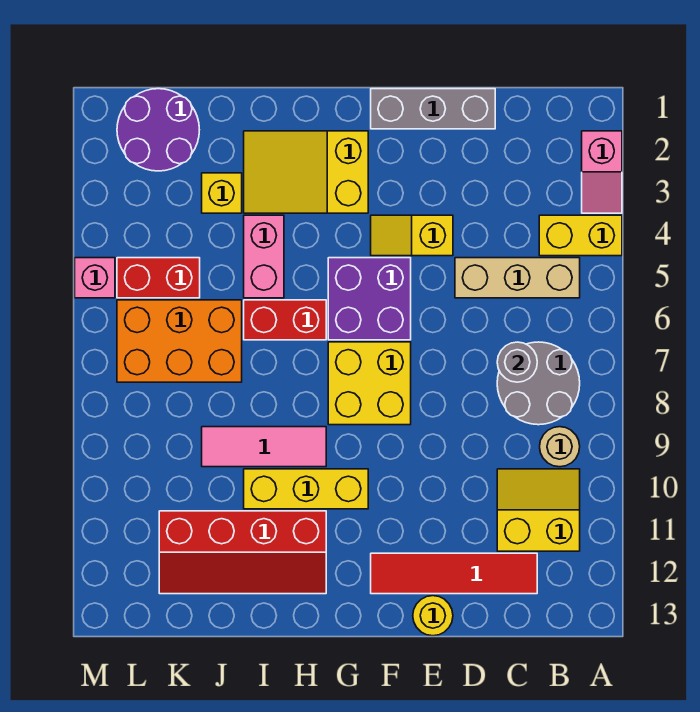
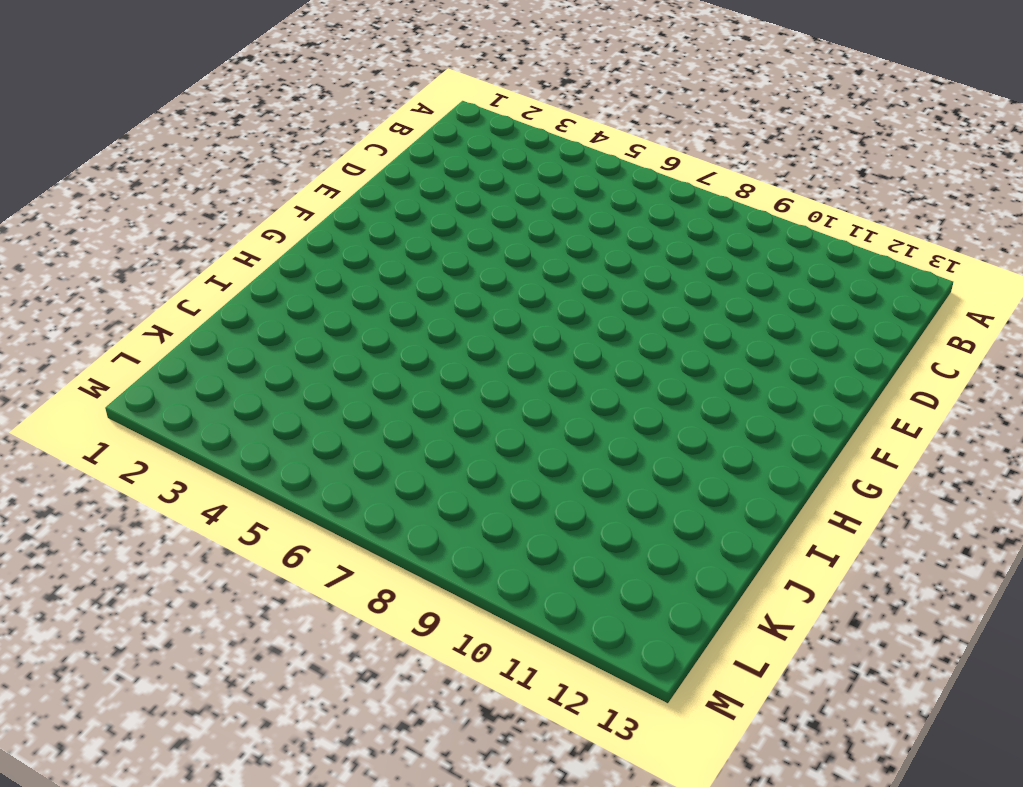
none -> pink slope A2:A3 level 1 top 2
none -> yellow brick A4:B4 level 1
none -> tan brick B5:D5 level 1

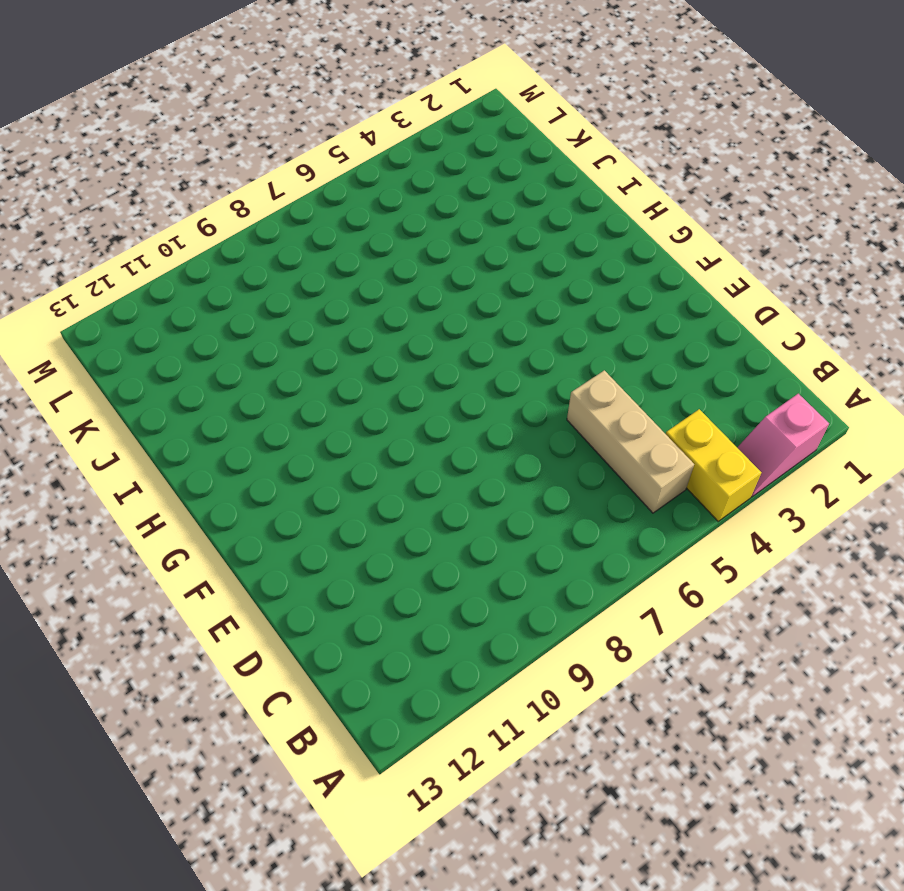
none -> grey round brick B7:C8 level 1
none -> tan round brick B9 level 1
none -> yellow slope B10:C11 level 1 top 11

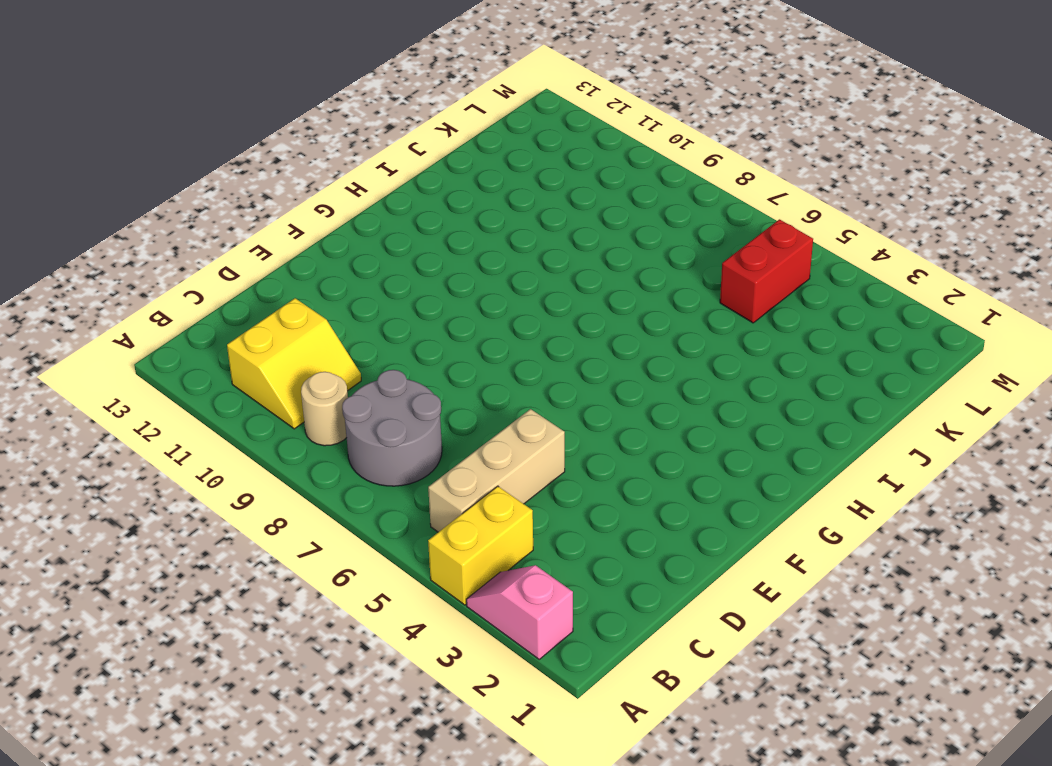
none -> red tile C12:F12 level 1
none -> grey brick D1:F1 level 1
none -> yellow slope E4:F4 level 1 top E

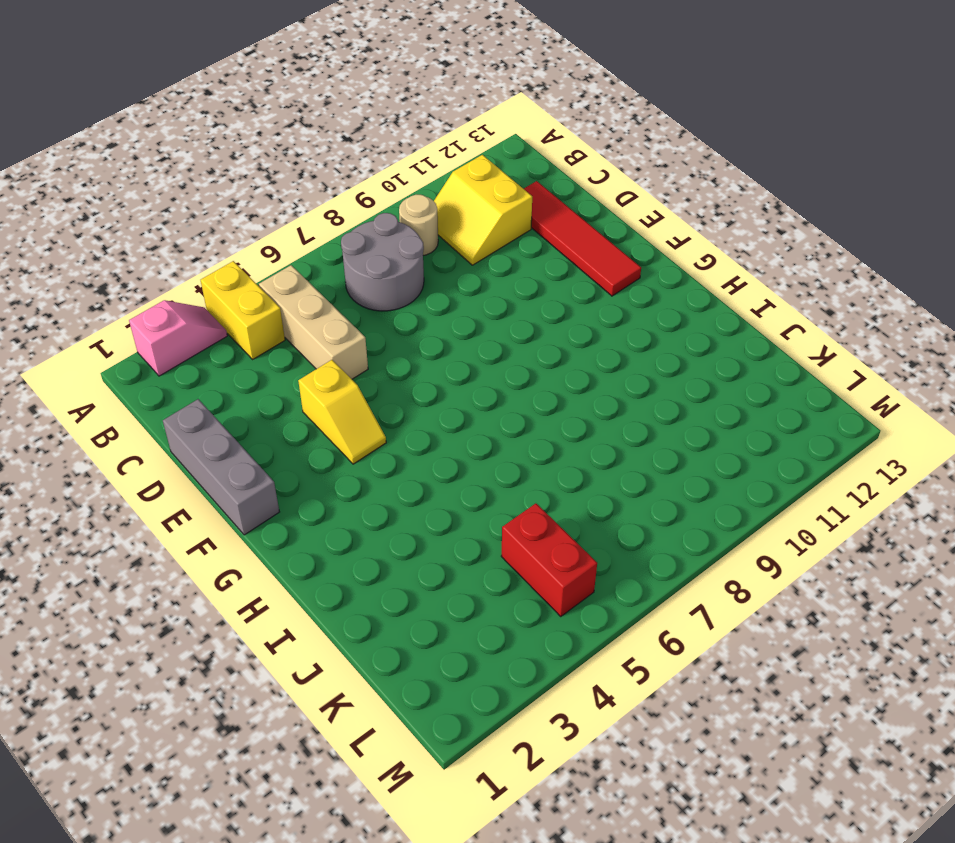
none -> yellow round brick E13 level 1
none -> purple brick F5:G6 level 1
none -> yellow brick F7:G8 level 1

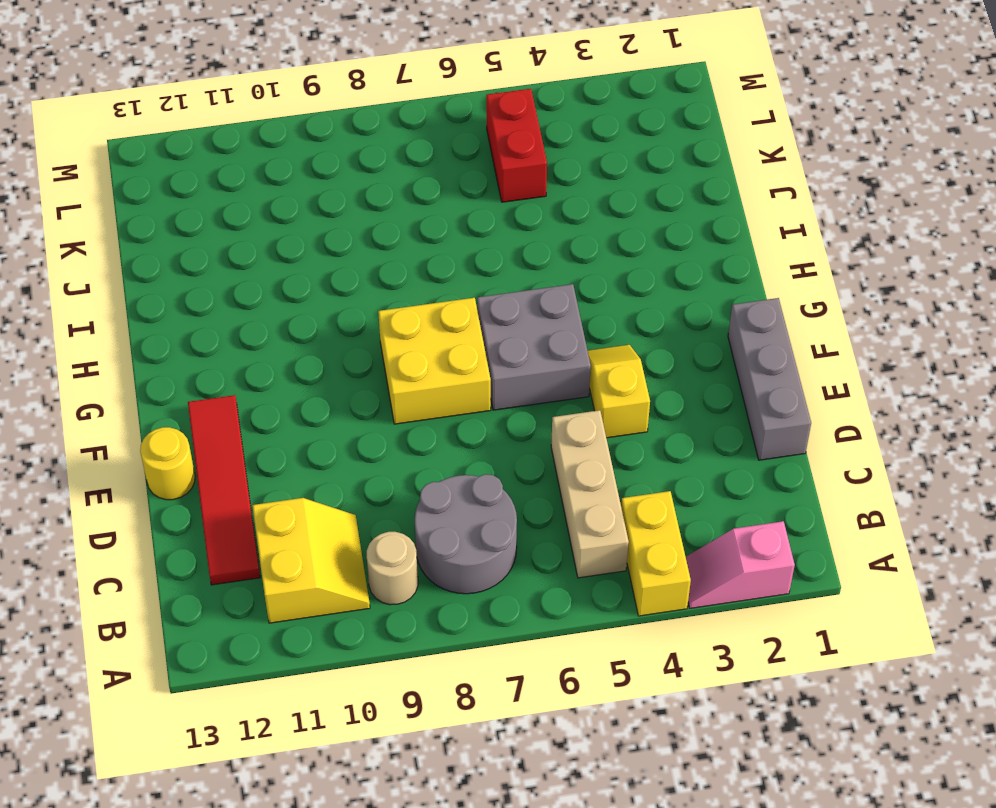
grey brick F5:G6 level 1 -> purple brick F5:G6 level 1
none -> yellow slope G2:I3 level 1 top G
none -> yellow brick G10:I10 level 1
none -> red brick H6:I6 level 1

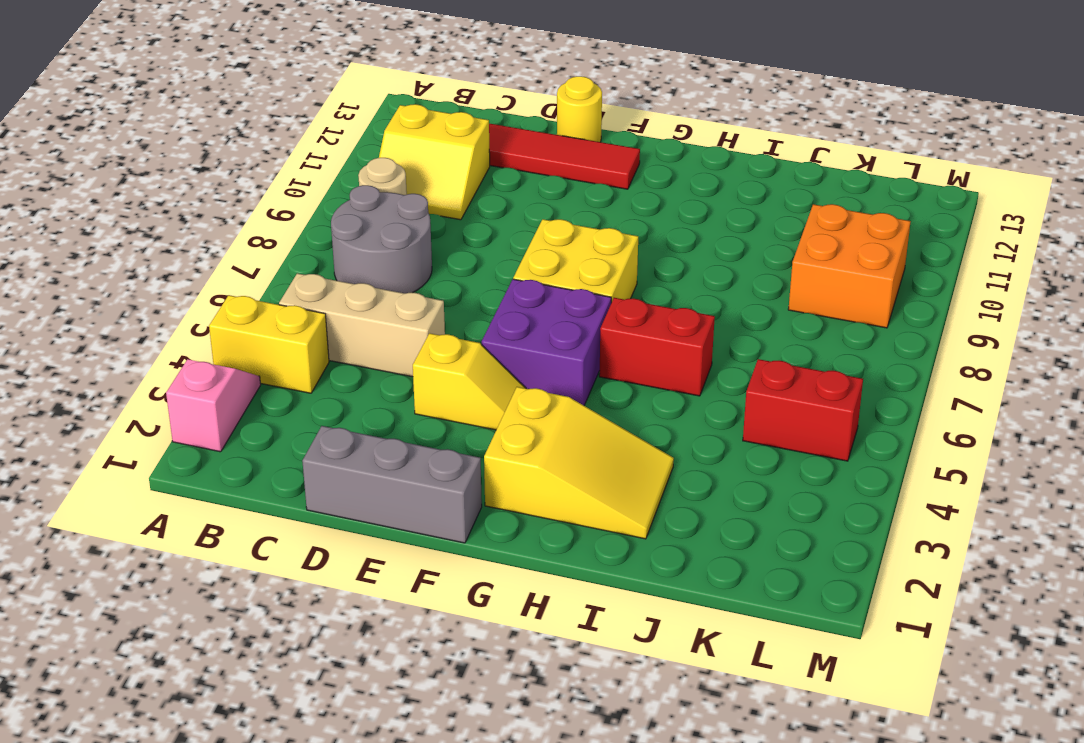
orange brick K9:L10 level 1 -> none
none -> yellow brick G10:I10 level 1
none -> pink tile H9:J9 level 1
none -> red slope H11:K12 level 1 top 11

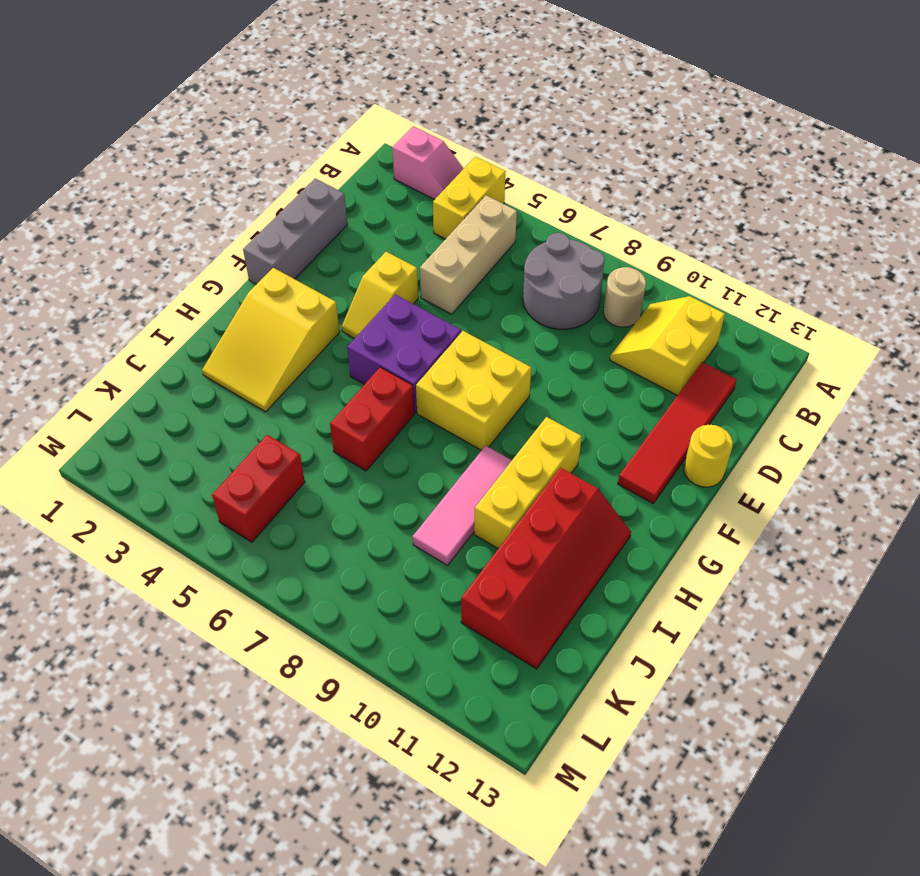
none -> pink brick I4:I5 level 1
none -> yellow brick J3 level 1
none -> orange brick J6:L7 level 1

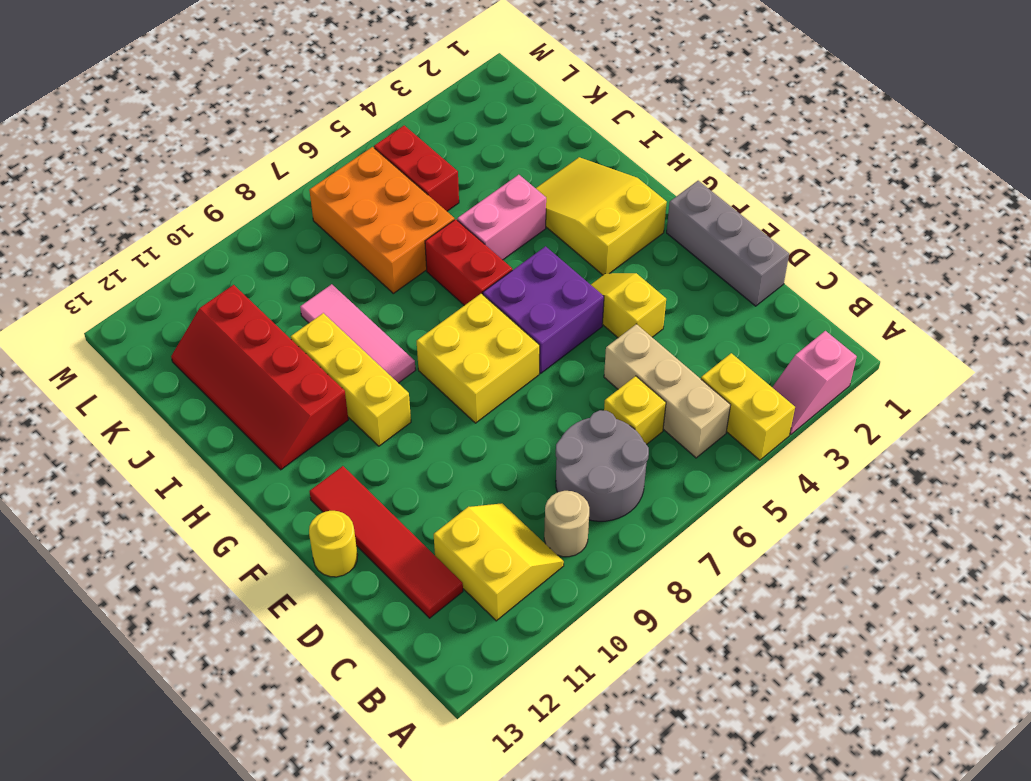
yellow brick C6 level 1 -> yellow brick J3 level 1
none -> purple round brick K1:L2 level 1
none -> pink brick M5 level 1
none -> grey round brick C7 level 2

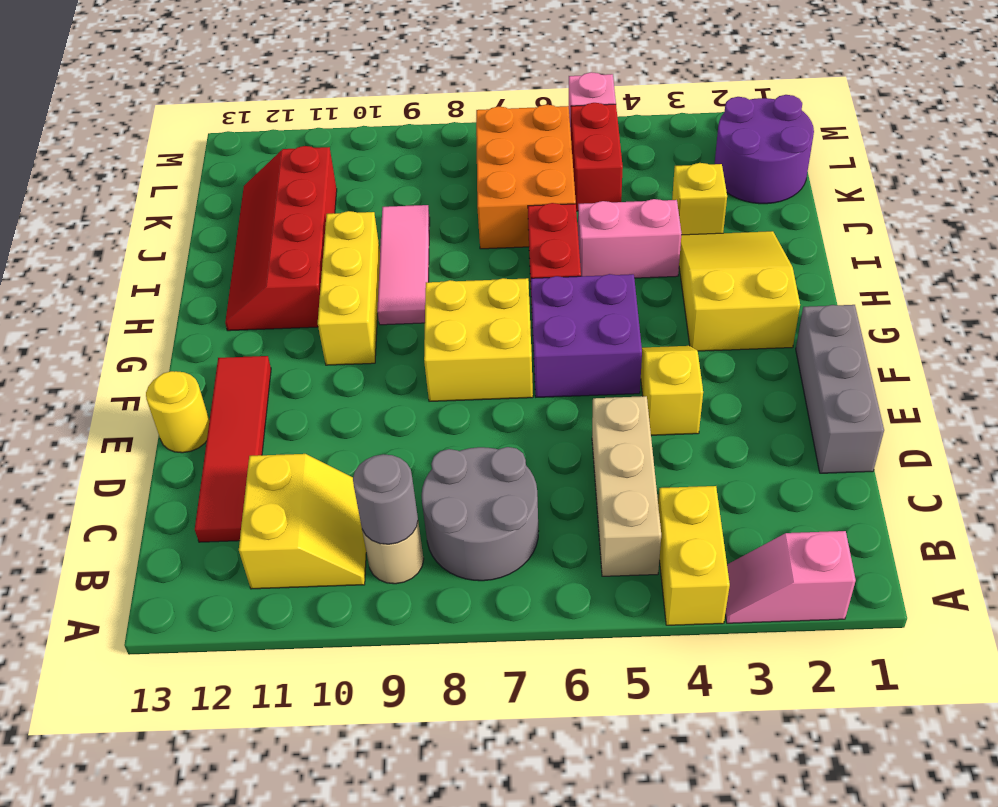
grey round brick B9 level 2 -> grey round brick C7 level 2

